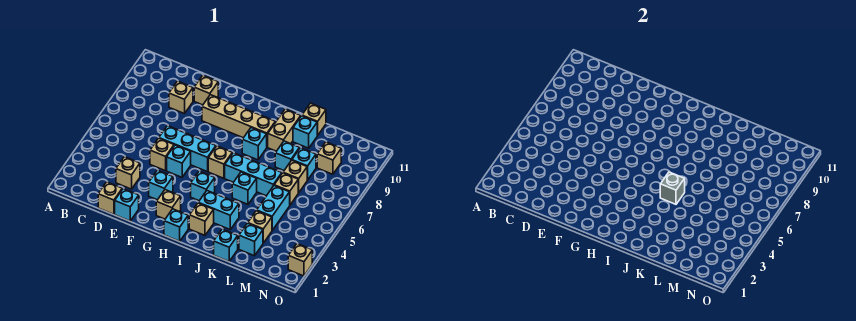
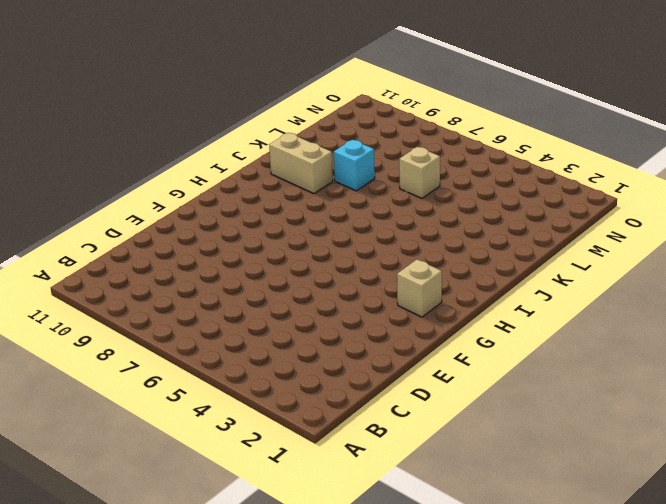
none -> tan brick D1 level 1
none -> tan brick D3 level 1
none -> tan brick D9 level 1
none -> cyan brick E1 level 1

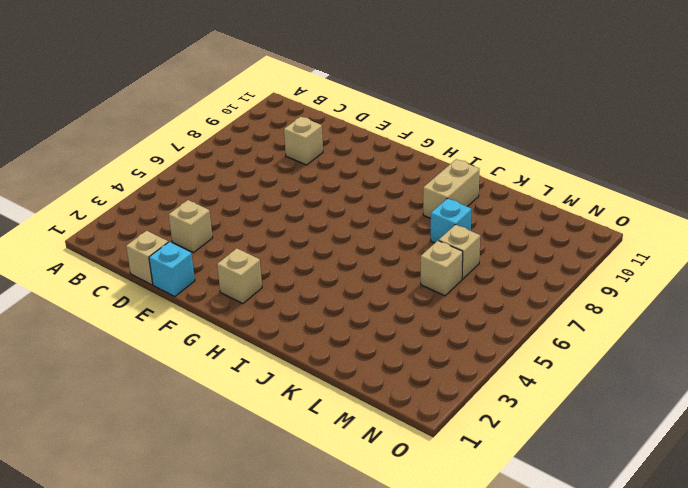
none -> tan brick E5 level 1
none -> cyan brick E6:G6 level 1
none -> tan brick E10 level 1
none -> cyan brick F3 level 1

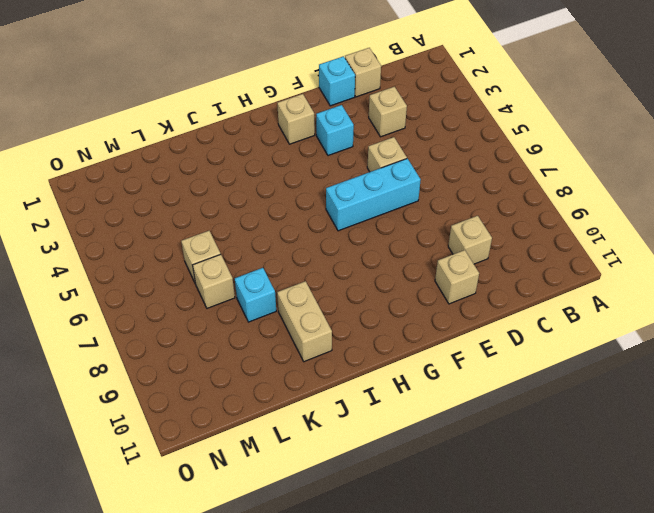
none -> cyan brick F5 level 1
none -> tan brick F9:I9 level 1
none -> cyan brick H1 level 1
none -> cyan brick H4 level 1

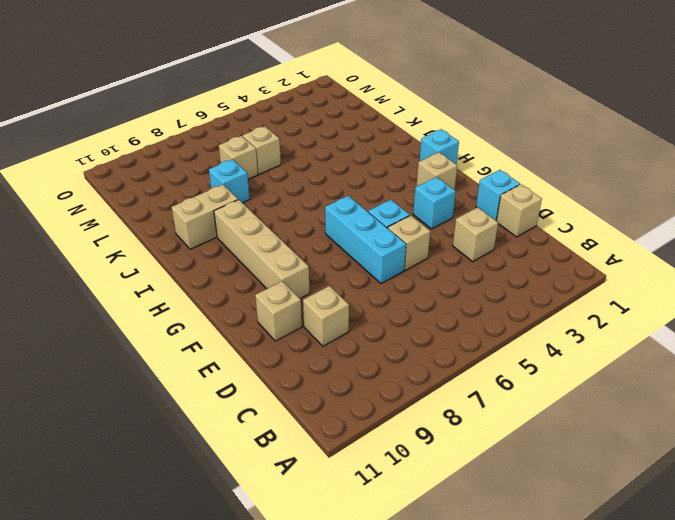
none -> cyan brick H4 level 1
none -> tan brick H6 level 1
none -> tan brick I2 level 1
none -> cyan brick I3:J3 level 1

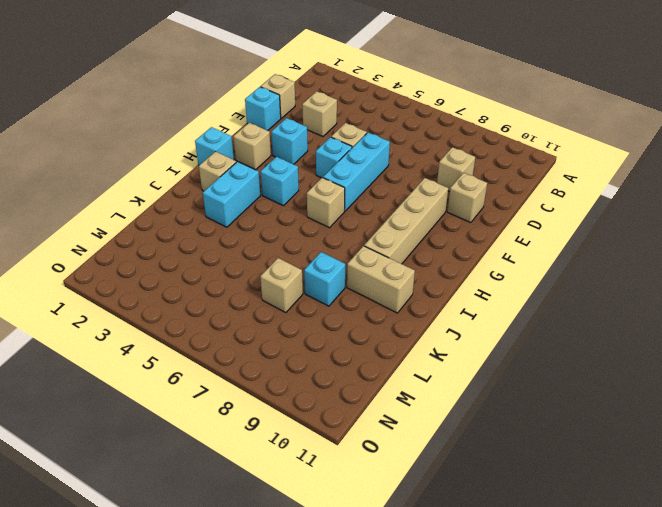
none -> cyan brick I6:K6 level 1
none -> cyan brick I8 level 1
none -> cyan brick J5 level 1
none -> cyan brick K1 level 1

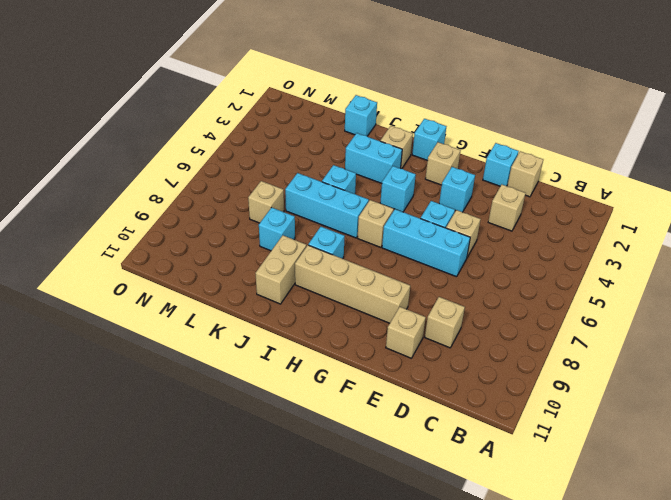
none -> cyan brick K10 level 1
none -> tan brick K11 level 1
none -> cyan brick L2 level 1
none -> tan brick L3 level 1

